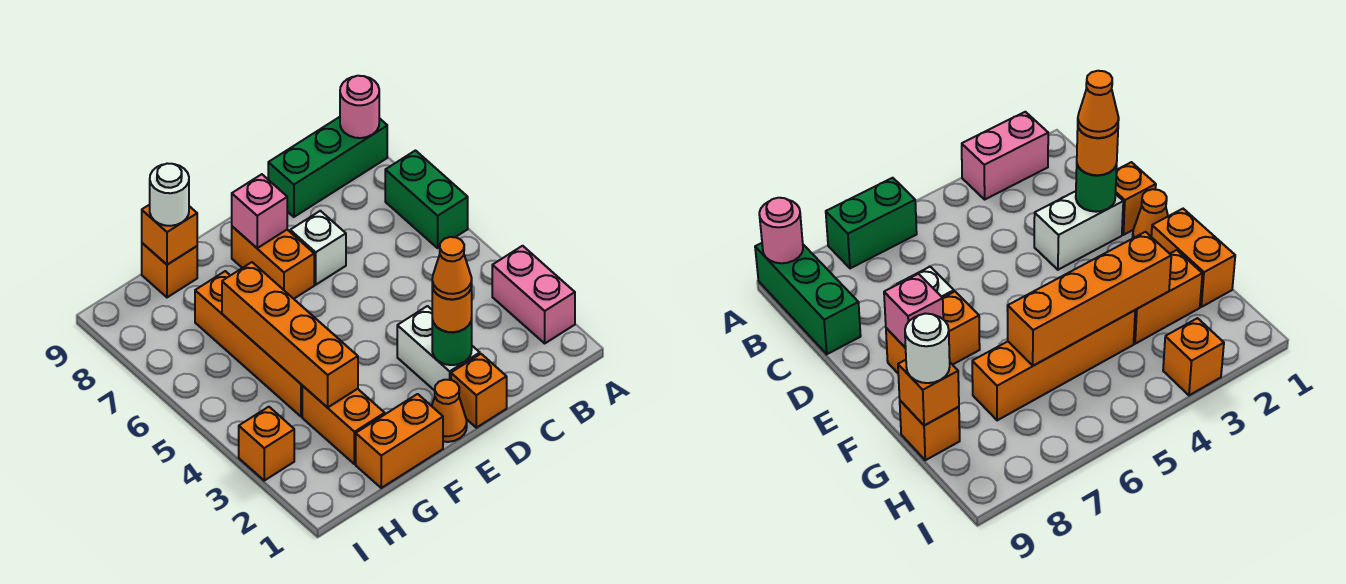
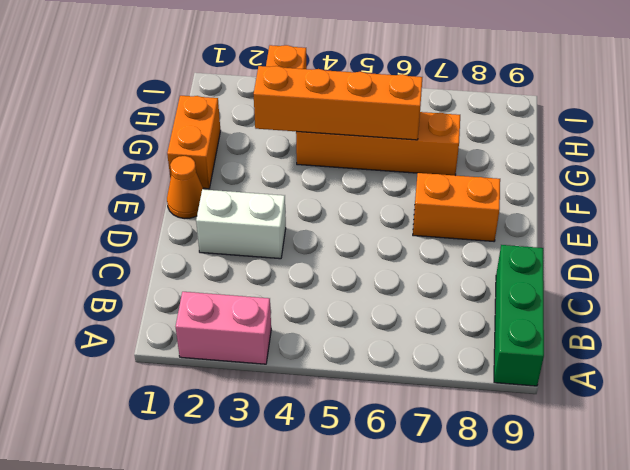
none -> green brick A6:A7 level 1
none -> orange brick D1 level 1
none -> white brick D7 level 1

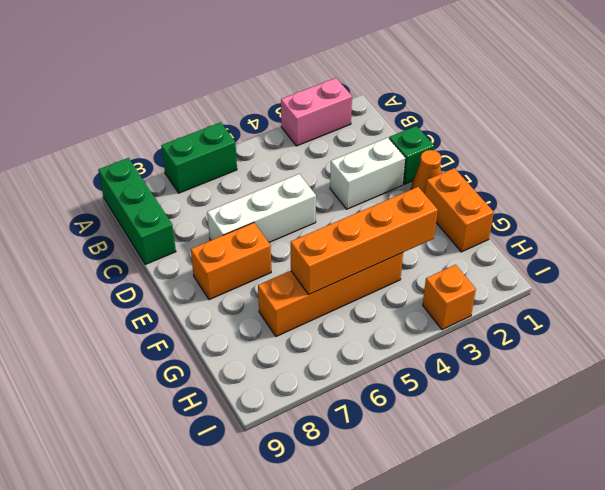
green brick D1 level 1 -> orange brick D1 level 1
white brick D5:D7 level 1 -> white brick D7 level 1
none -> orange brick G2:G3 level 1
none -> orange brick G9 level 1
none -> pink round brick A9 level 2

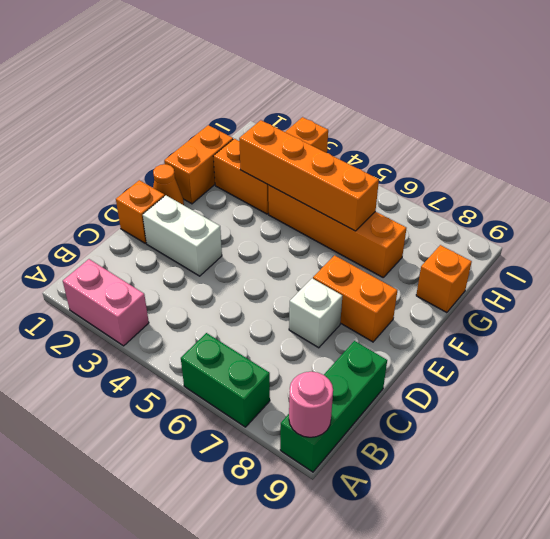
none -> green round brick D2 level 2
none -> pink brick E8 level 2
none -> orange brick G9 level 2

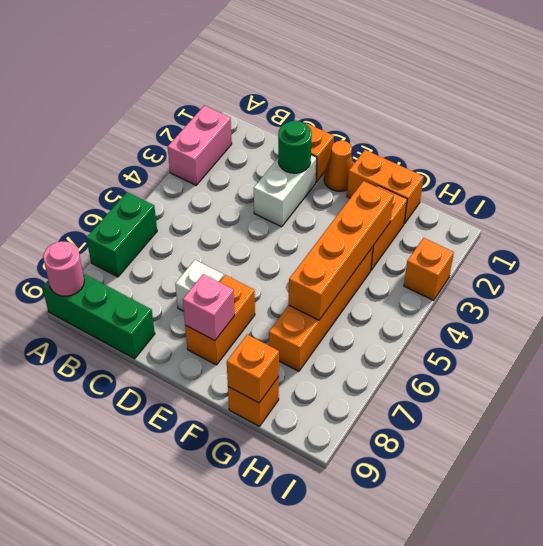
none -> orange round brick D2 level 3
none -> white round brick G9 level 3
none -> orange cone D2 level 4

